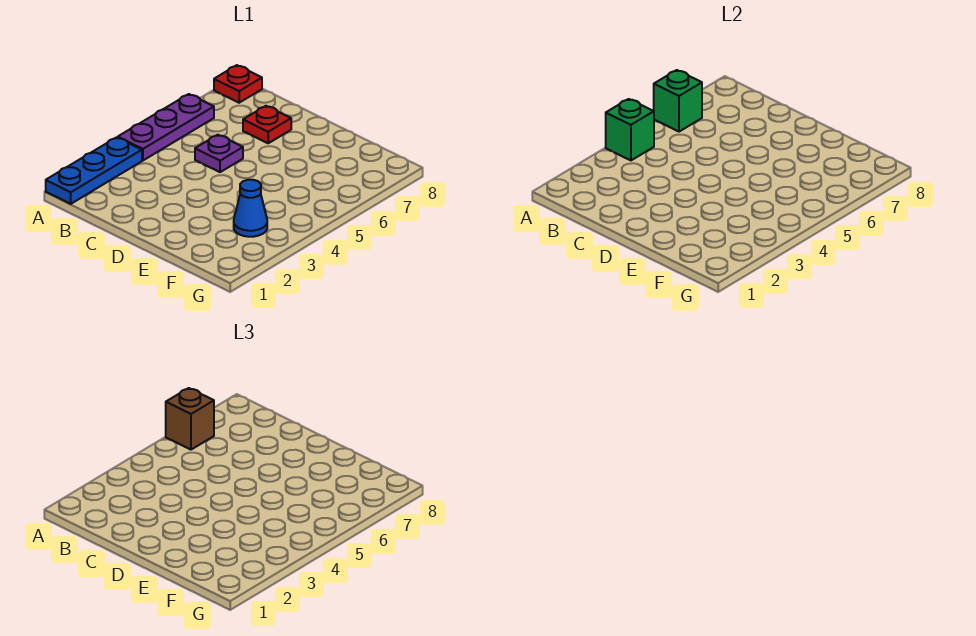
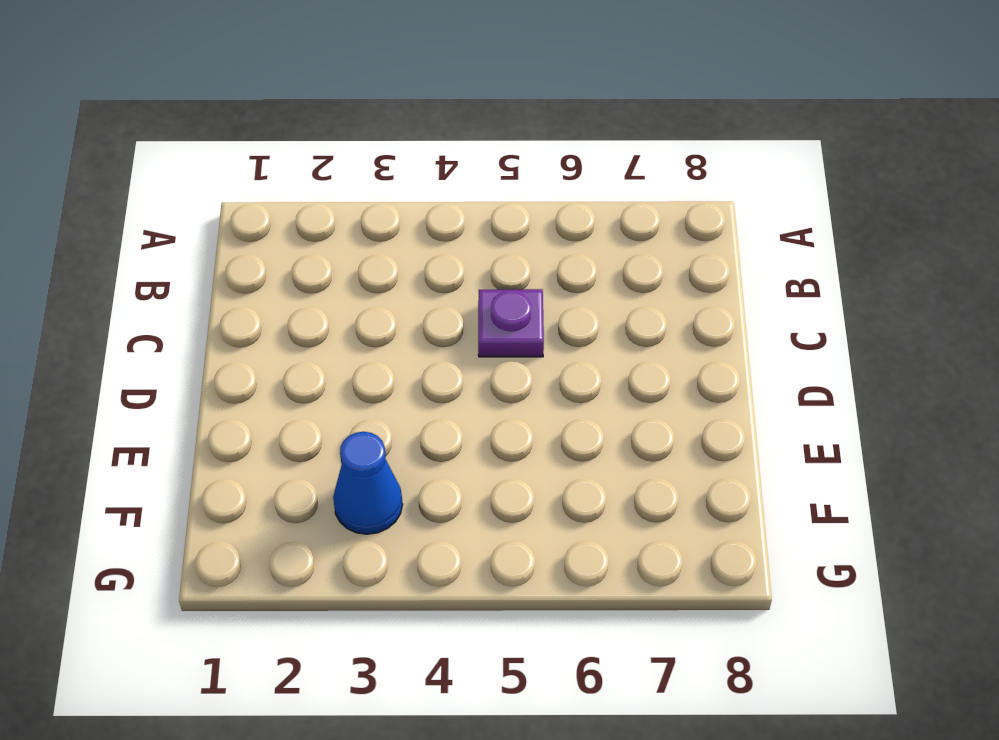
none -> blue plate A1:A3 level 1
none -> purple plate A4:A6 level 1

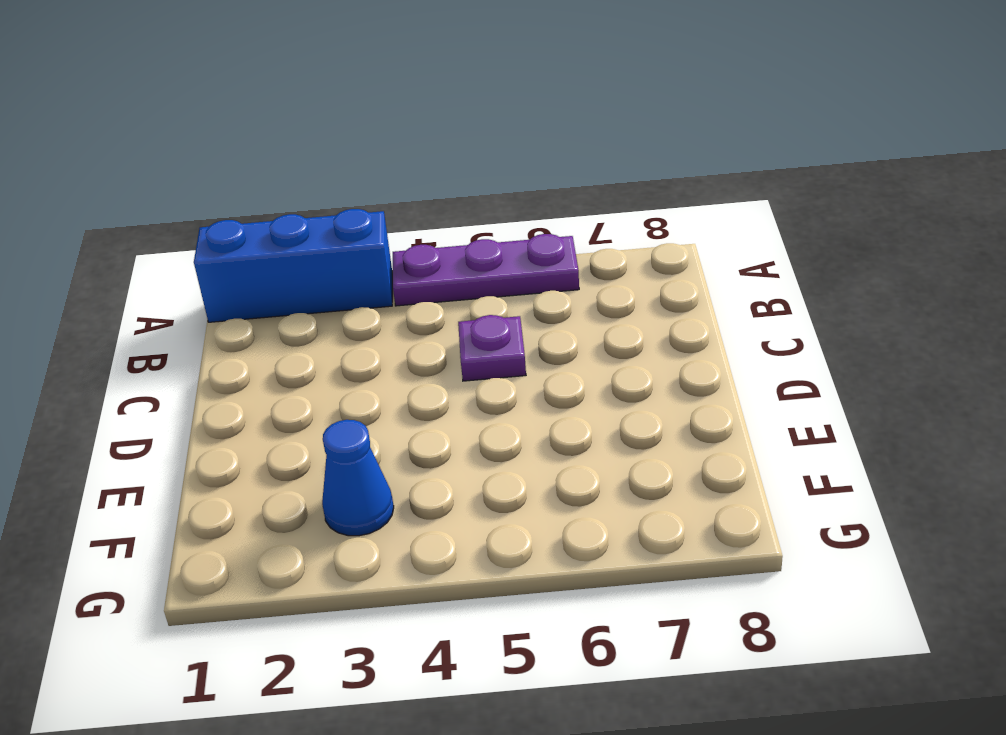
blue brick A1:A3 level 1 -> blue plate A1:A3 level 1
none -> red plate A8 level 1
none -> red plate C7 level 1

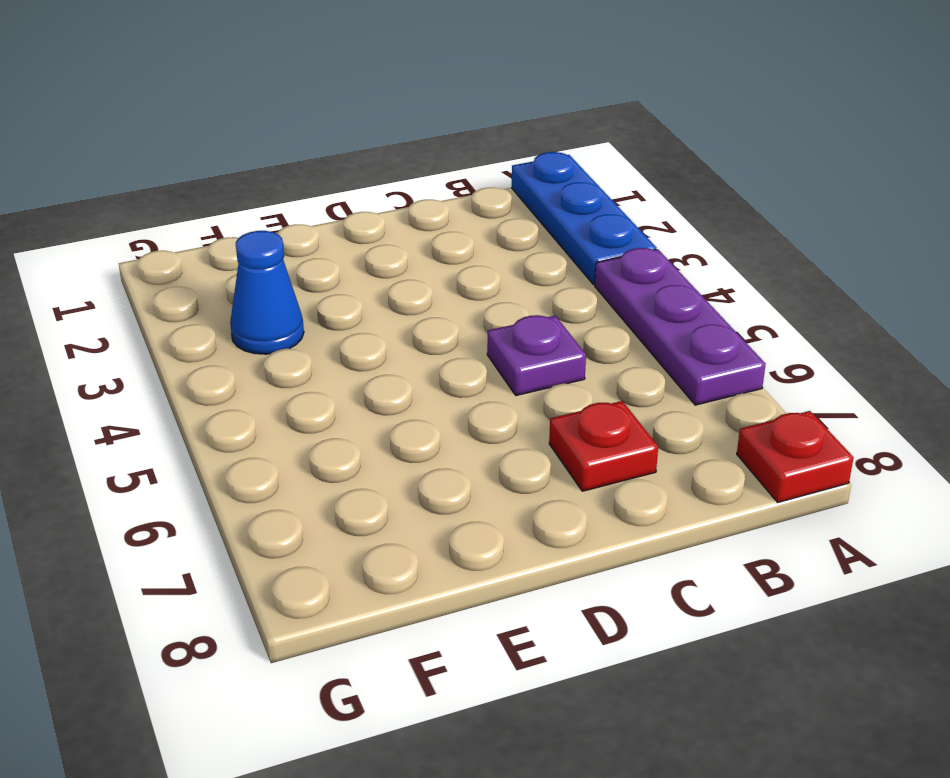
none -> green brick A4 level 2
none -> green brick A6 level 2

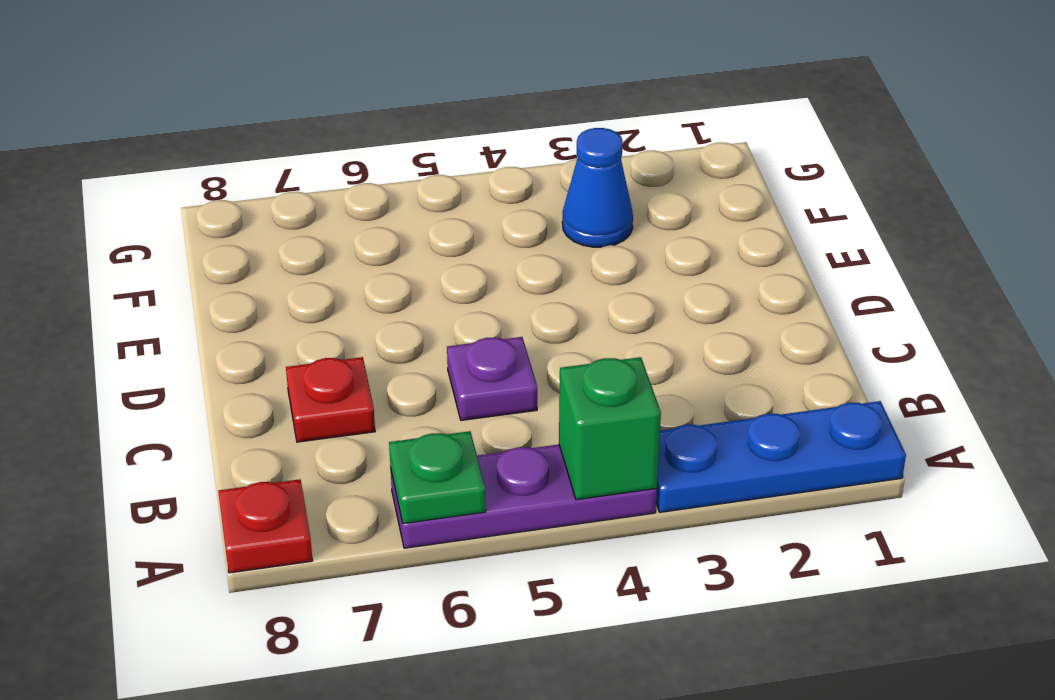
green plate A6 level 2 -> green brick A6 level 2
none -> brown brick A6 level 3

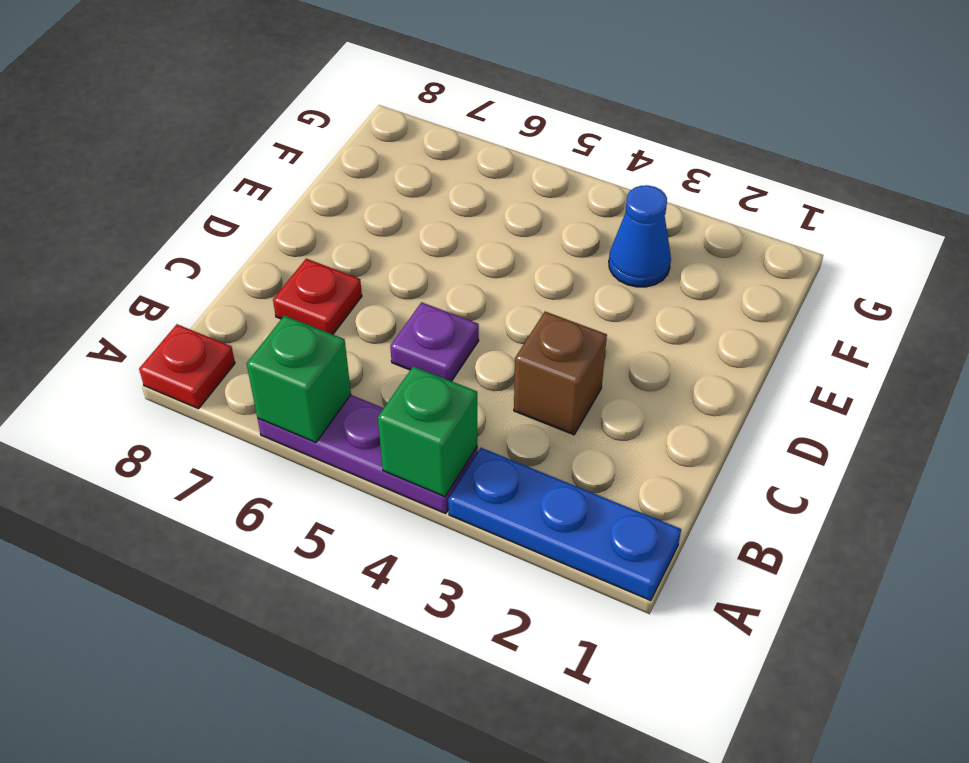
brown brick C3 level 1 -> brown brick A6 level 3

